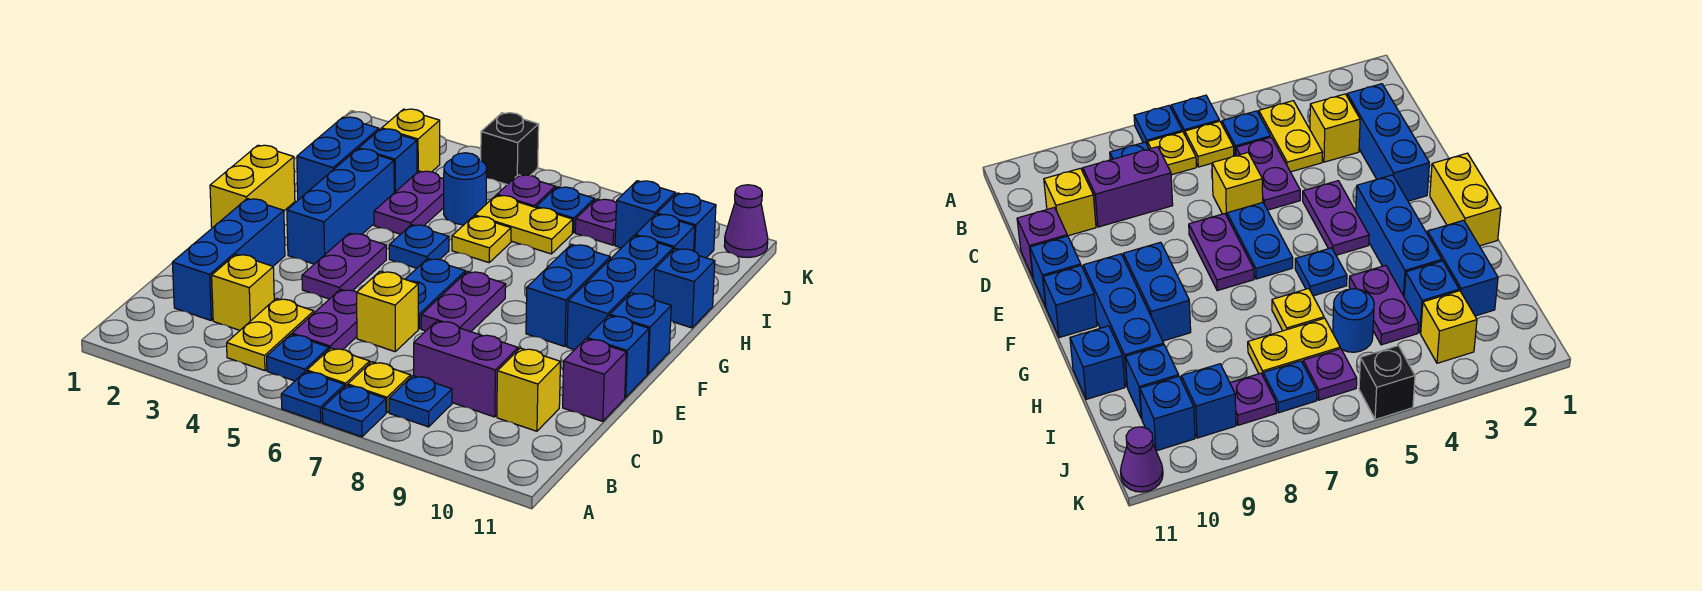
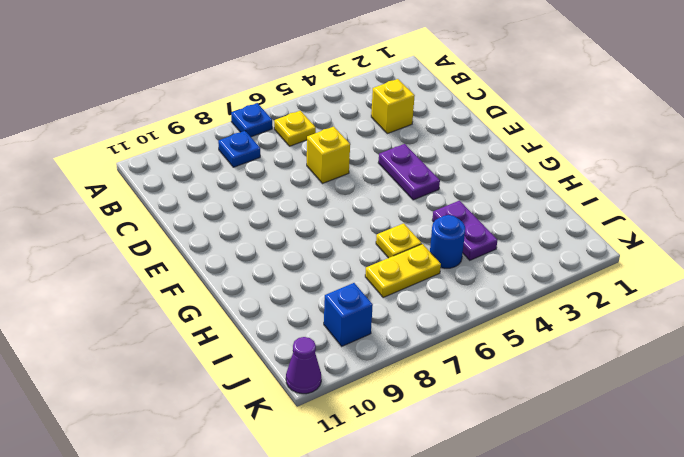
none -> blue plate A6 level 1
none -> yellow plate B4:C4 level 1
none -> blue plate B5 level 1
none -> yellow plate B7 level 1

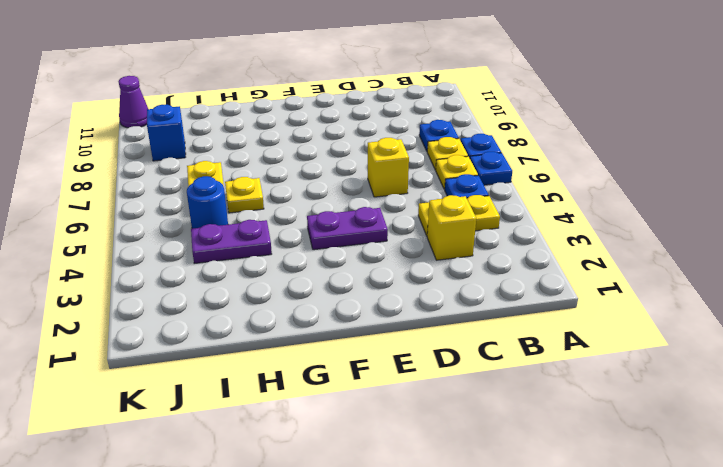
none -> blue brick C2:E2 level 1
none -> purple plate C5:D5 level 1
none -> purple brick C8:C9 level 1
none -> yellow brick C10 level 1

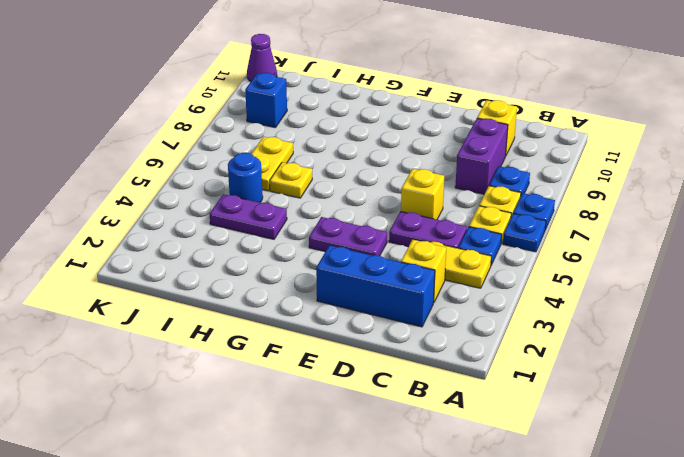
none -> purple brick D11 level 1
none -> blue plate E6:F6 level 1
none -> purple plate E7:F7 level 1
none -> blue brick E11 level 1

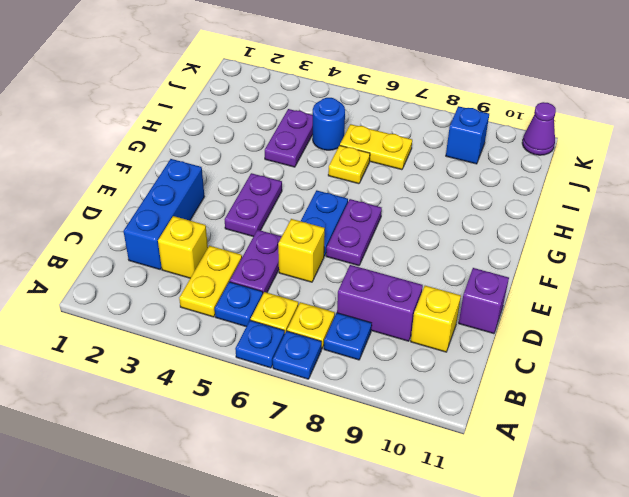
none -> blue brick E11 level 1
none -> yellow brick F1:G1 level 1
none -> blue brick F3:H3 level 1
none -> blue brick F9:G9 level 1

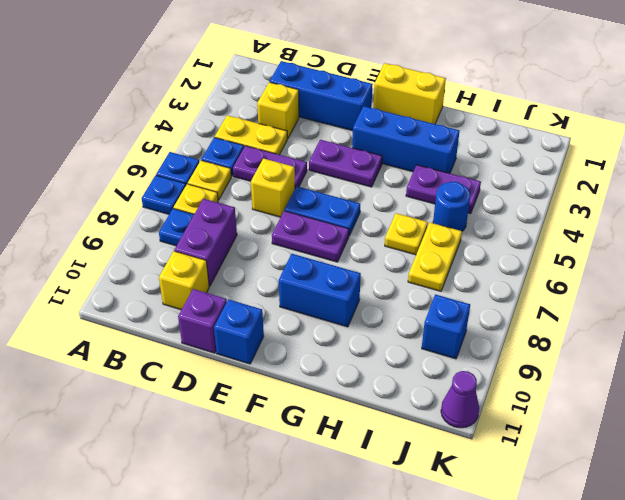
none -> blue brick F10:H10 level 1
none -> blue brick F11 level 1
none -> blue plate G5 level 1
none -> blue brick H2:I2 level 1

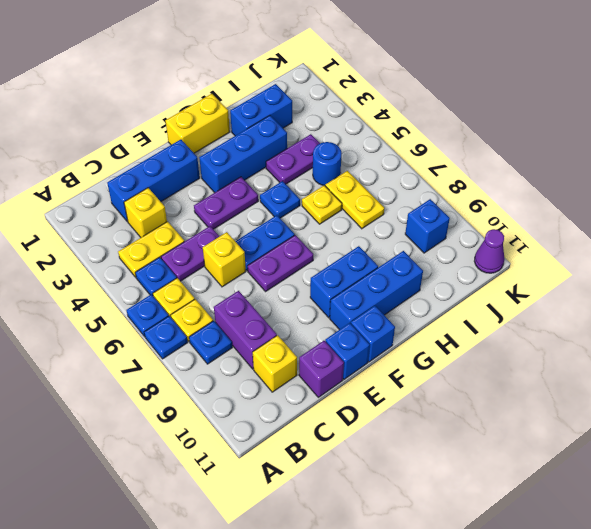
none -> blue brick H11 level 1
none -> blue brick I3 level 1
none -> blue brick I10 level 1
none -> yellow brick J3 level 1

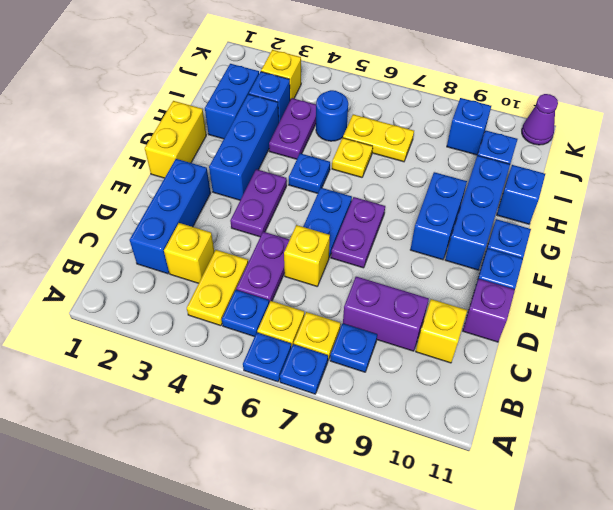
none -> purple plate J6 level 1
none -> blue plate J7 level 1
none -> purple plate J8 level 1
none -> blue brick J10 level 1

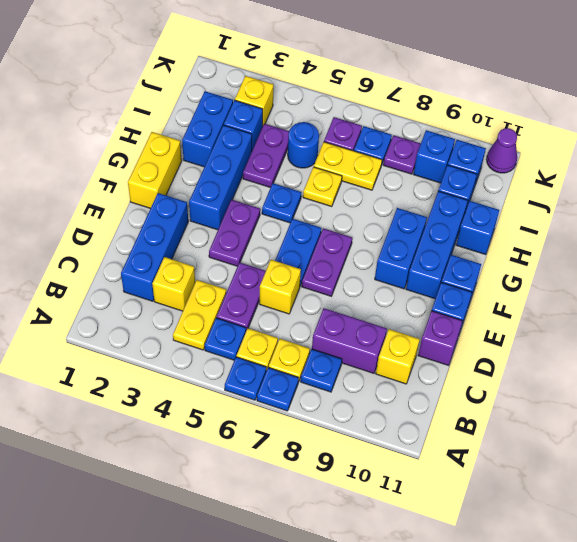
none -> black brick K5 level 1

